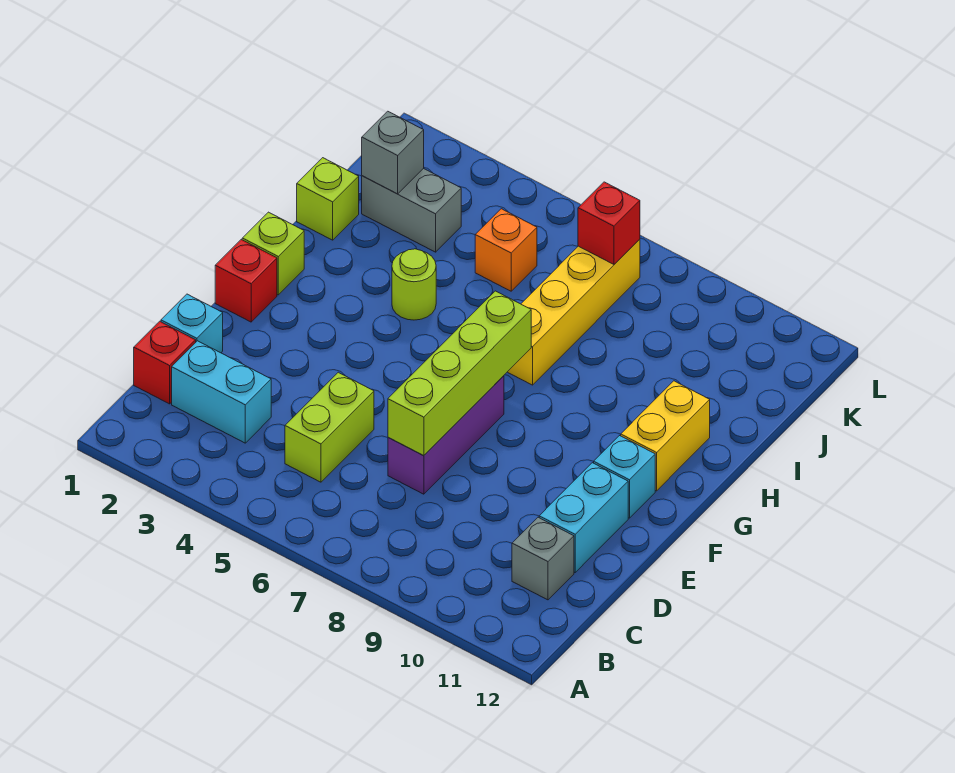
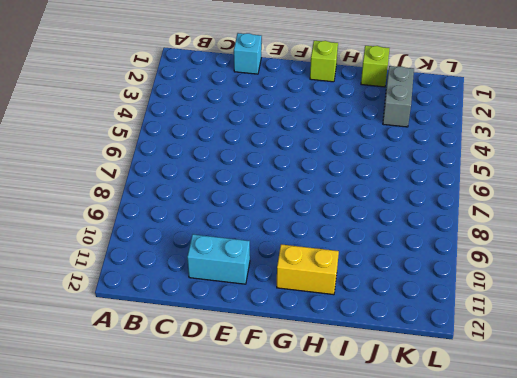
none -> red brick C1 level 1
none -> cyan brick C2:C3 level 1
none -> lime brick C5:D5 level 1

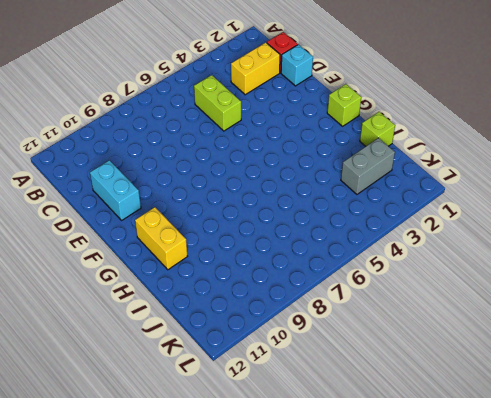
yellow brick C2:C3 level 1 -> cyan brick C2:C3 level 1
none -> grey brick C11 level 1
none -> purple brick D7:F7 level 1
none -> red brick F1 level 1

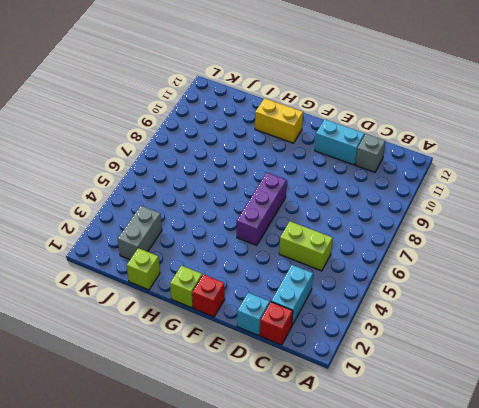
purple brick F5:F7 level 1 -> purple brick D7:F7 level 1
none -> cyan brick F11 level 1
none -> lime round brick H4 level 1
none -> yellow brick H7:K7 level 1

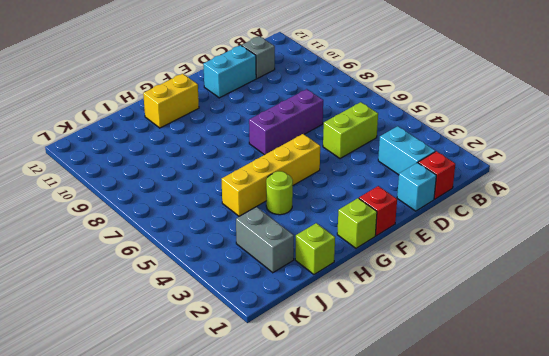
yellow brick F5:I5 level 1 -> yellow brick H7:K7 level 1
none -> cyan brick F11 level 1
none -> orange brick J5 level 1
none -> lime brick D7:G7 level 2

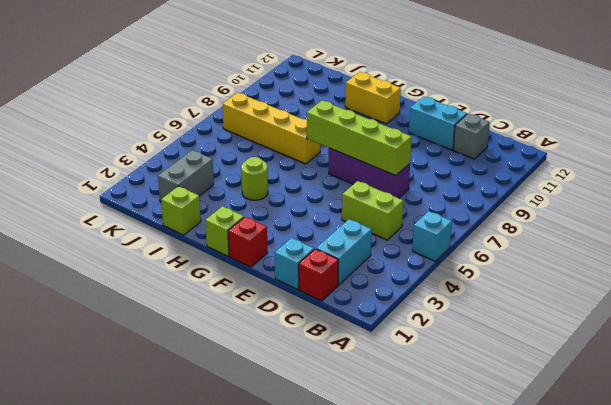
cyan brick A5 level 1 -> cyan brick F11 level 1
none -> orange brick J5 level 1
none -> grey brick J2 level 2
none -> red brick K7 level 2

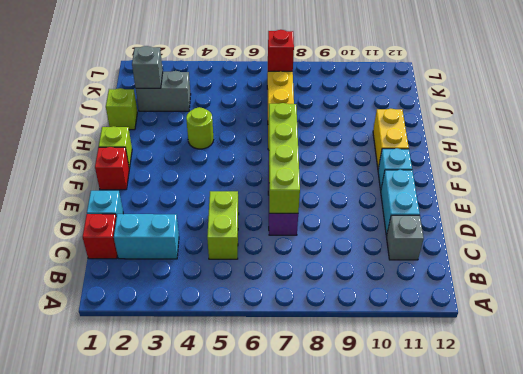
none -> orange brick J5 level 1

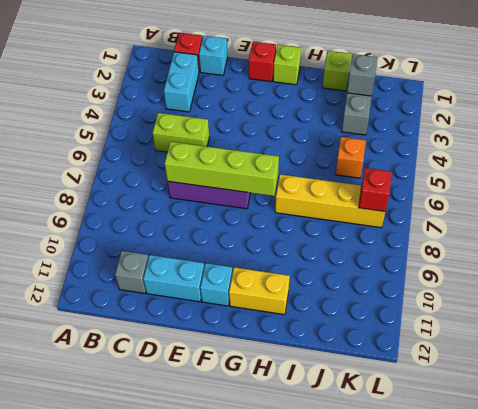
none -> lime round brick H4 level 1

